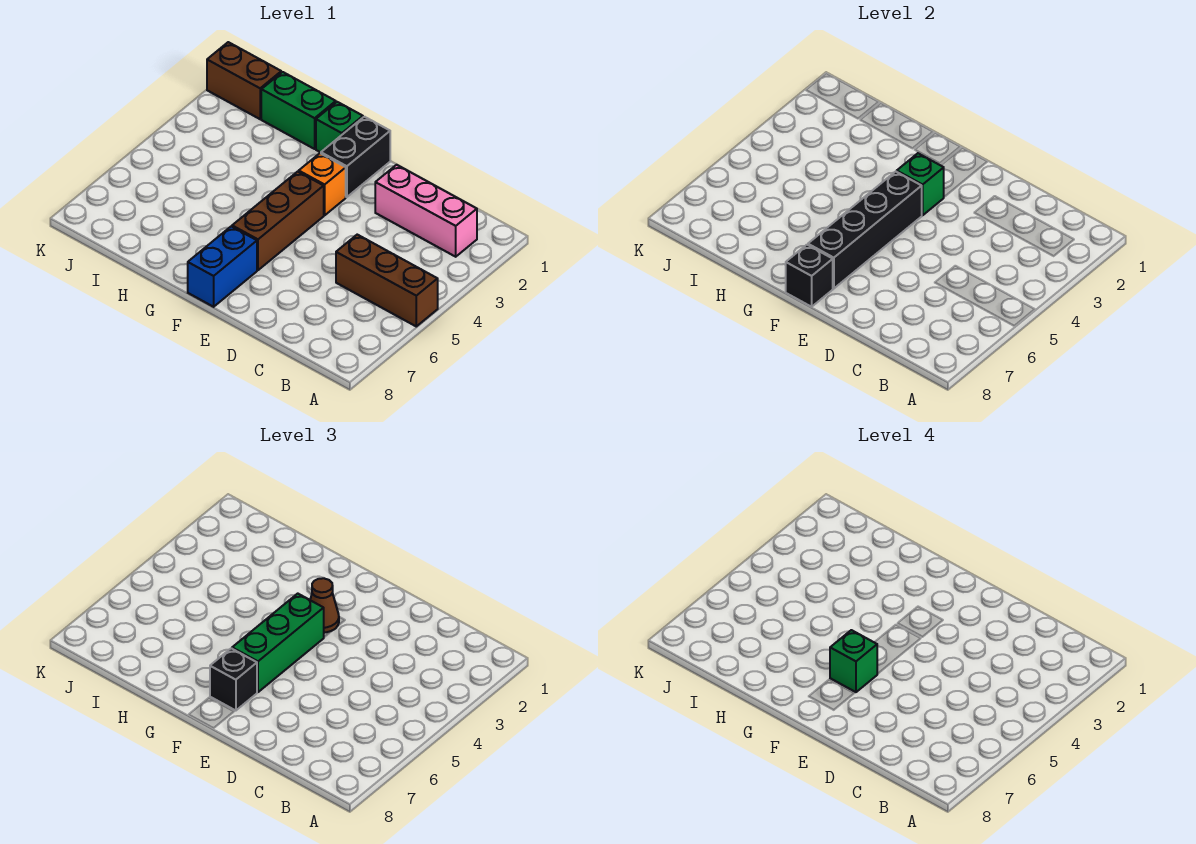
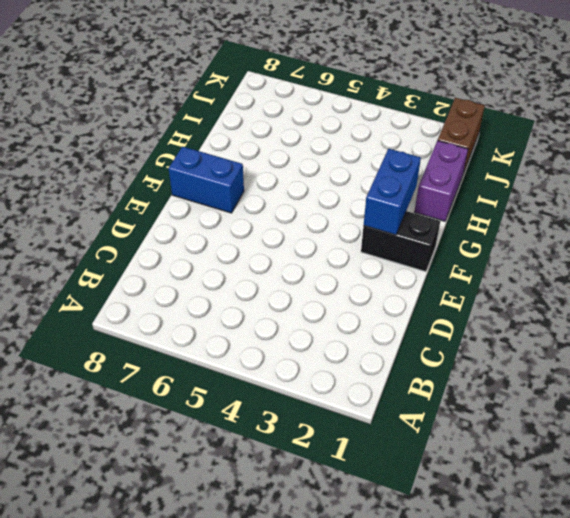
blue brick F2:G2 level 2 -> none
purple brick H1:I1 level 1 -> green brick H1:I1 level 1
none -> brown brick A5:C5 level 1
none -> pink brick B2:D2 level 1
none -> orange brick F3 level 1

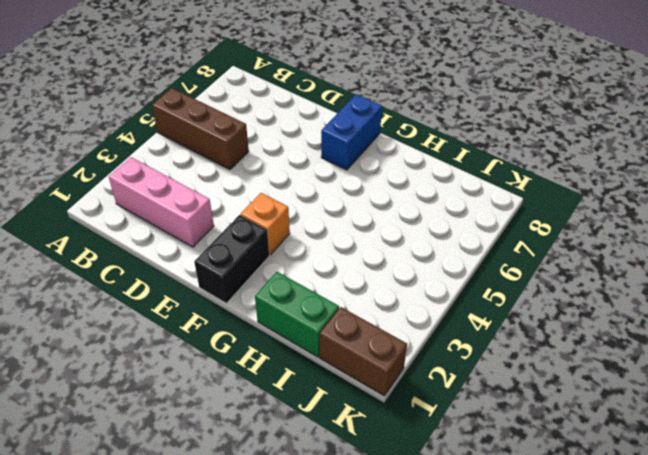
none -> brown brick F4:F6 level 1
none -> green brick G1 level 1
none -> green brick F3 level 2

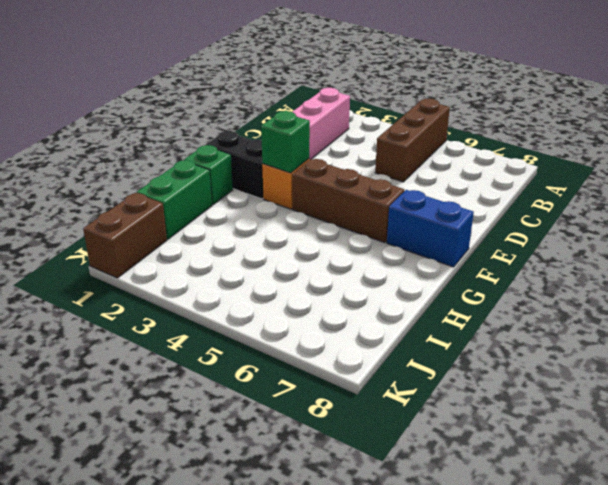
none -> black brick F4:F7 level 2
none -> black brick F8 level 2
none -> brown cone F3 level 3

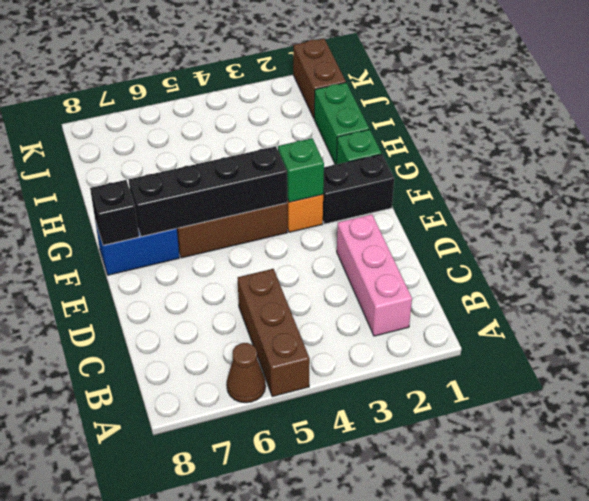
brown cone A6 level 1 -> brown cone F3 level 3
none -> green brick F4:F6 level 3
none -> black brick F7 level 3
none -> green brick F6 level 4

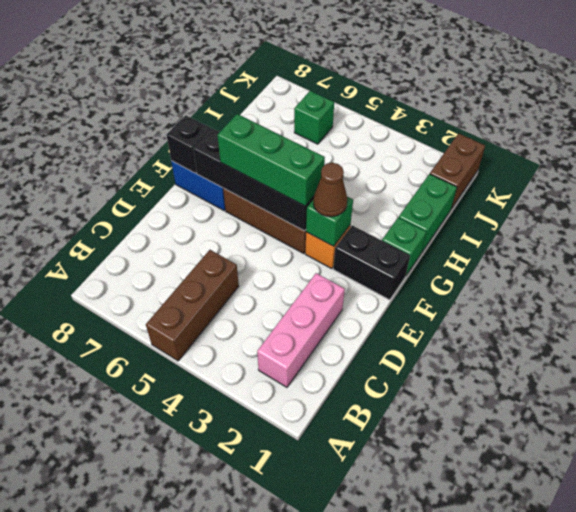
green brick J6 level 1 -> green brick F6 level 4
none -> black brick F7 level 3

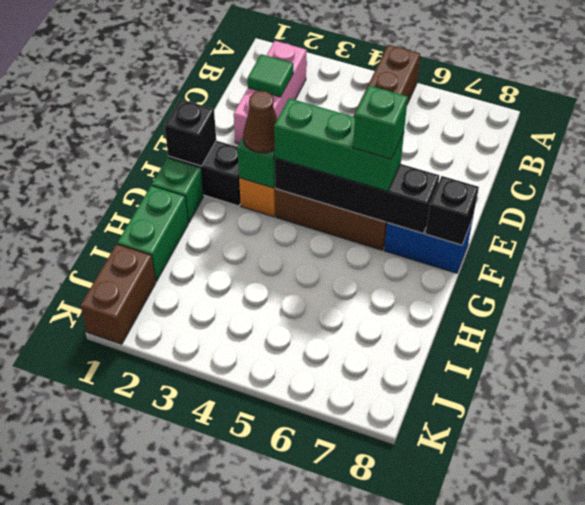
green tile C2 level 2 -> none
black brick F1 level 2 -> black brick F7 level 3

